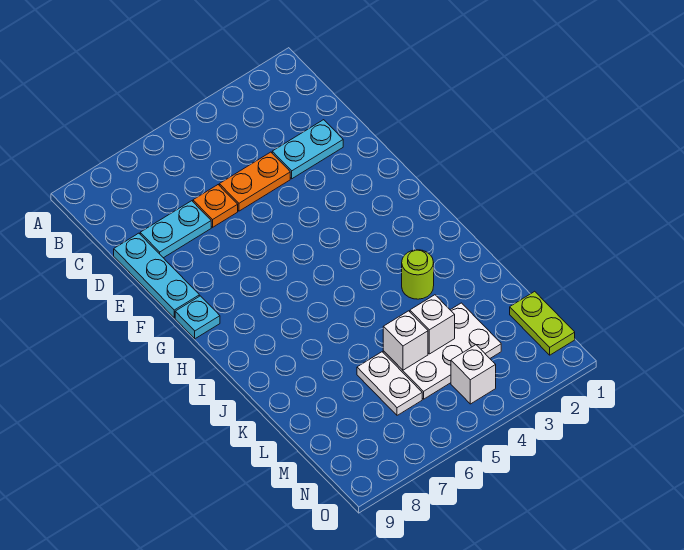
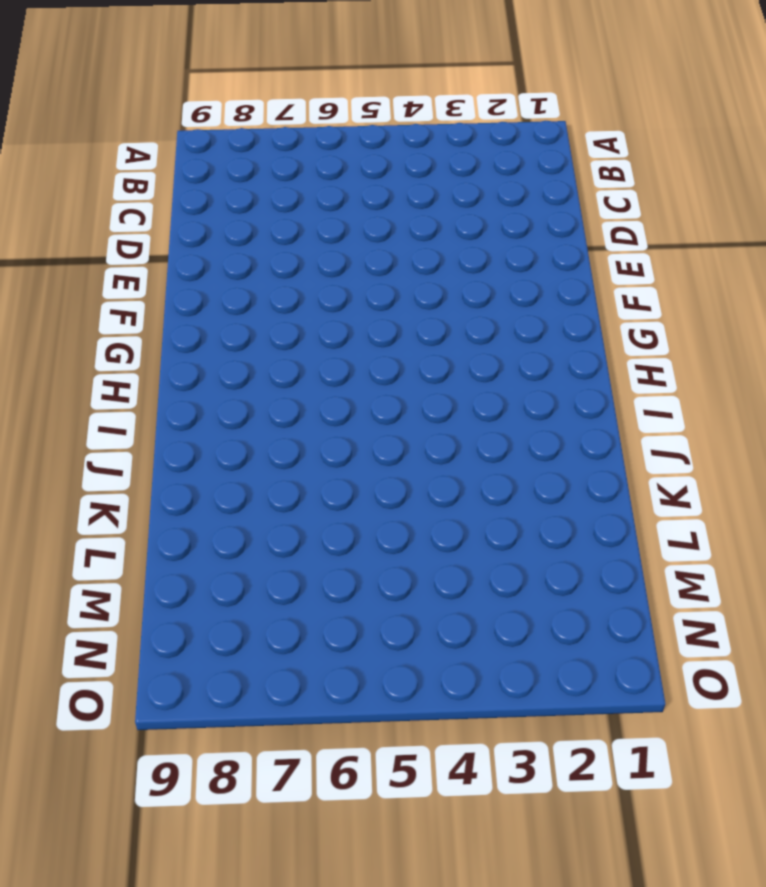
none -> cyan plate D2:D3 level 1
none -> orange plate D4:D5 level 1
none -> orange plate D6 level 1

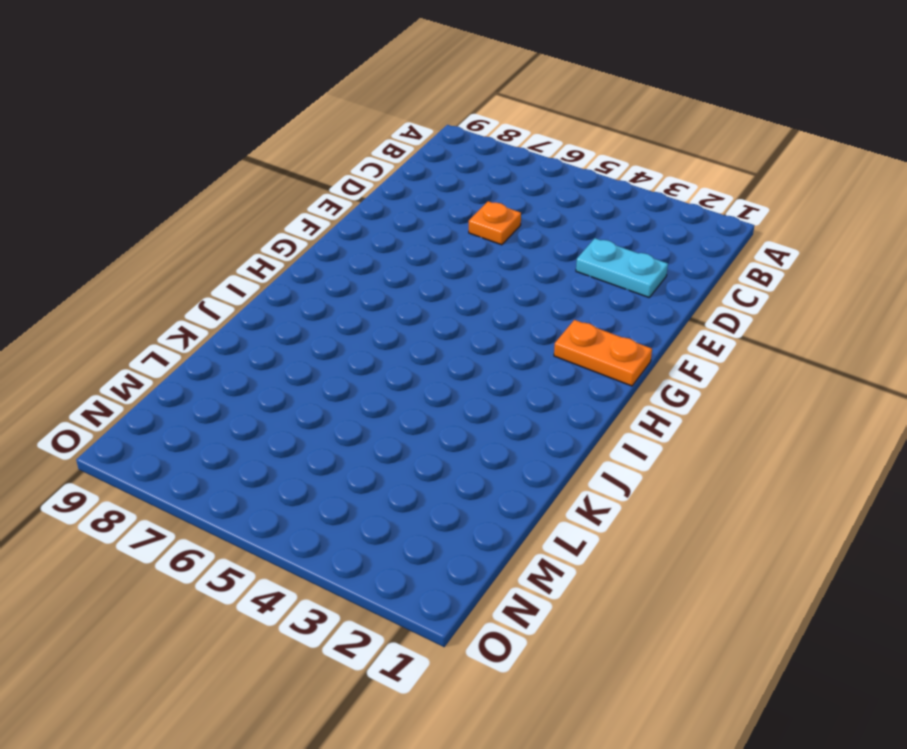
orange plate G1:G2 level 1 -> orange plate D4:D5 level 1
none -> cyan plate D7:D8 level 1
none -> cyan plate D9:F9 level 1
none -> cyan plate G9 level 1

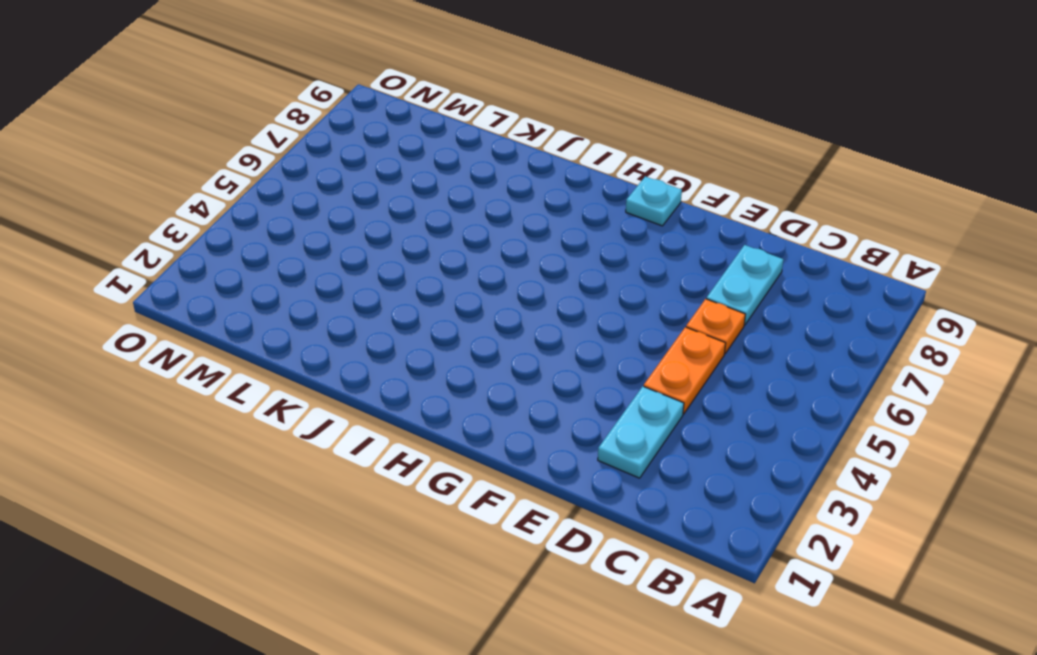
none -> cyan plate D9:F9 level 1
none -> lime round brick J3 level 1
none -> white plate L3:M5 level 1

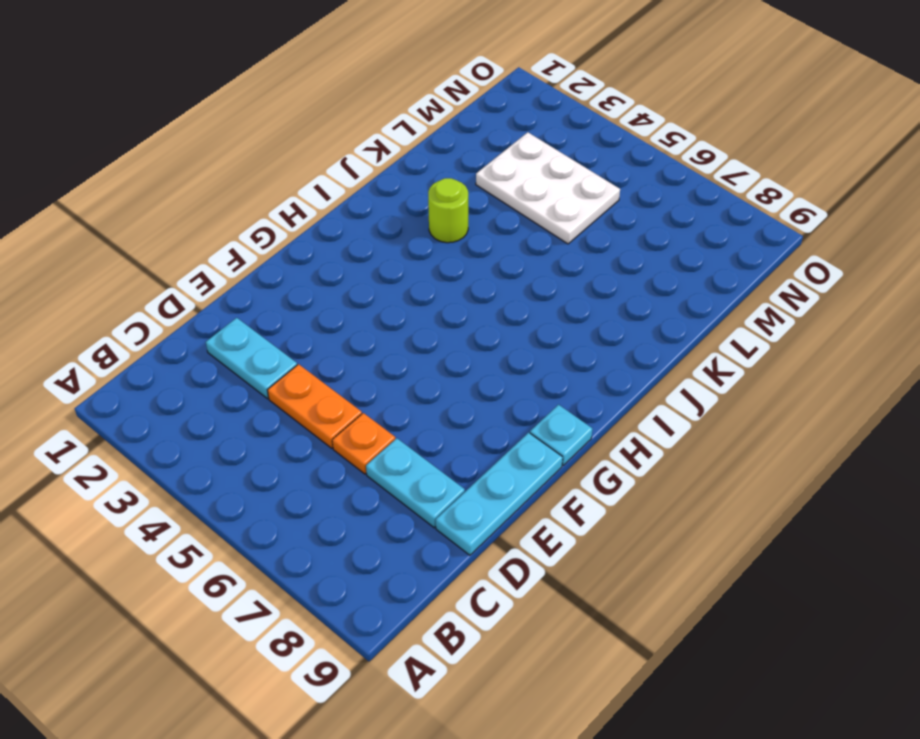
none -> white plate L6:M6 level 1
none -> lime plate M1:N1 level 1
none -> white brick N4 level 1

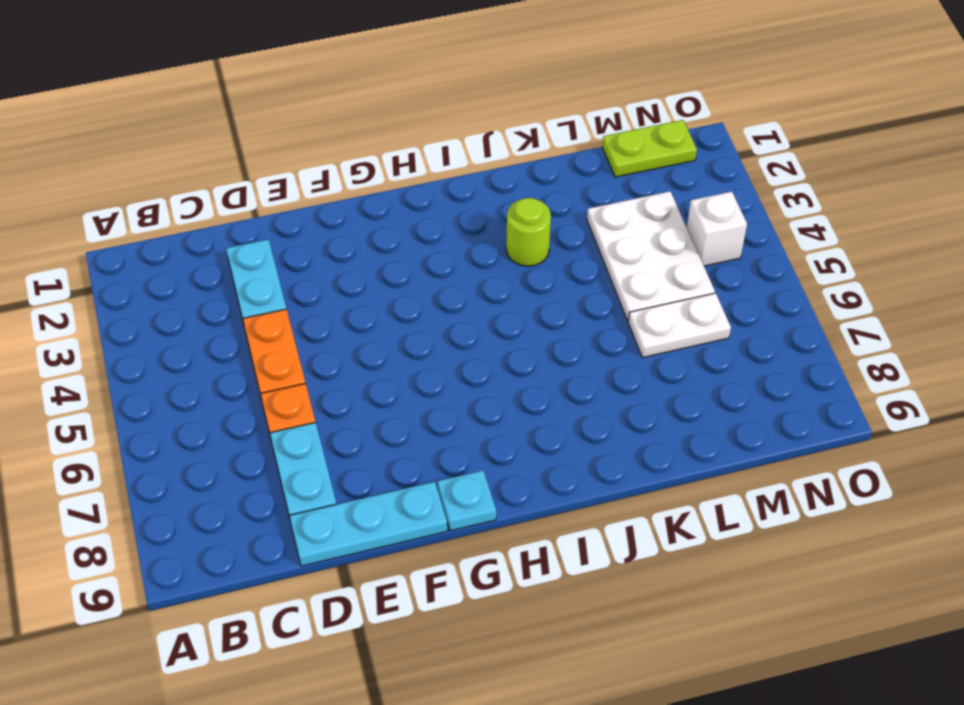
none -> white brick L4 level 2
none -> white brick L5 level 2

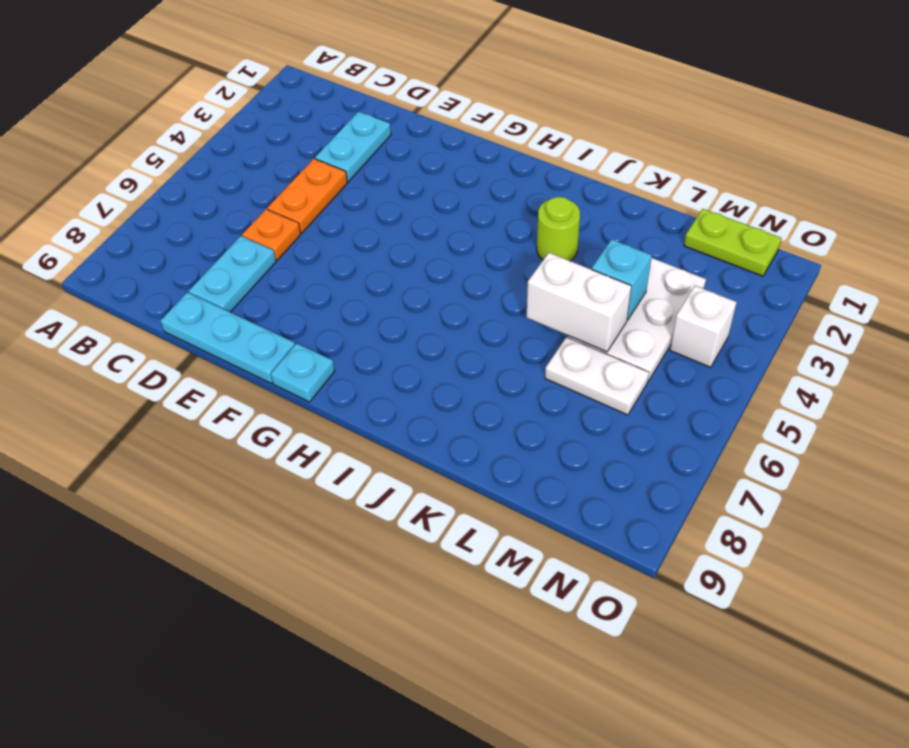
white brick K5:L5 level 2 -> white brick L5 level 2
cyan brick L4 level 2 -> white brick L4 level 2

